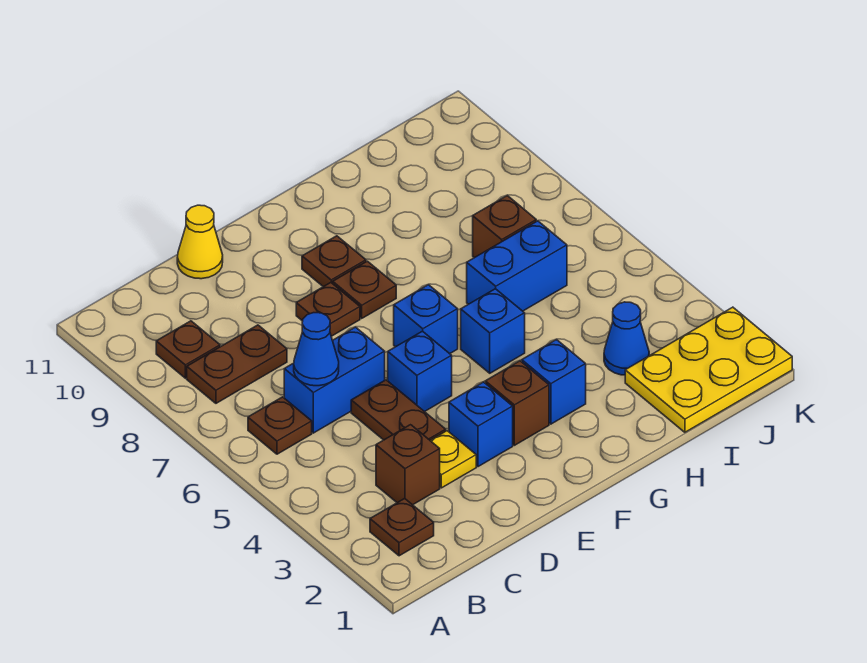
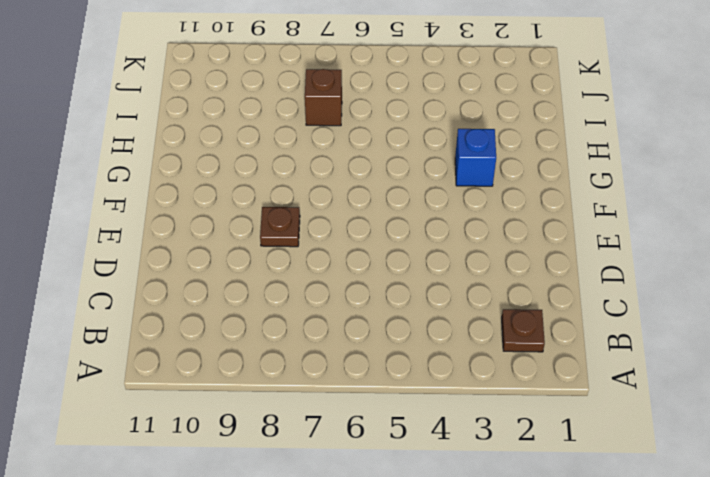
none -> brown plate B6 level 1
none -> brown plate B8:C8 level 1
none -> brown plate B9 level 1

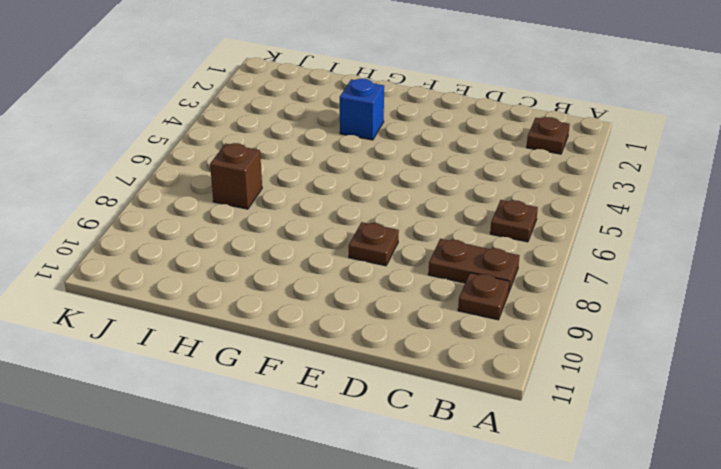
none -> brown brick C3 level 1
none -> blue brick C6:D6 level 1
none -> yellow plate D3 level 1

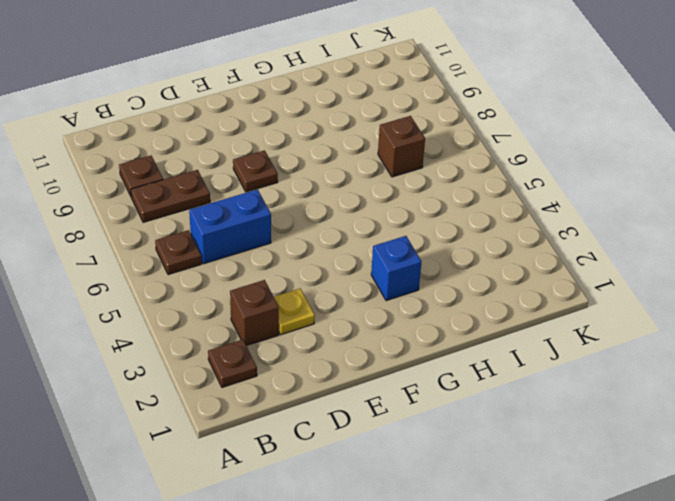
none -> brown plate D4:D5 level 1
none -> yellow cone D11 level 1
none -> blue brick E3 level 1

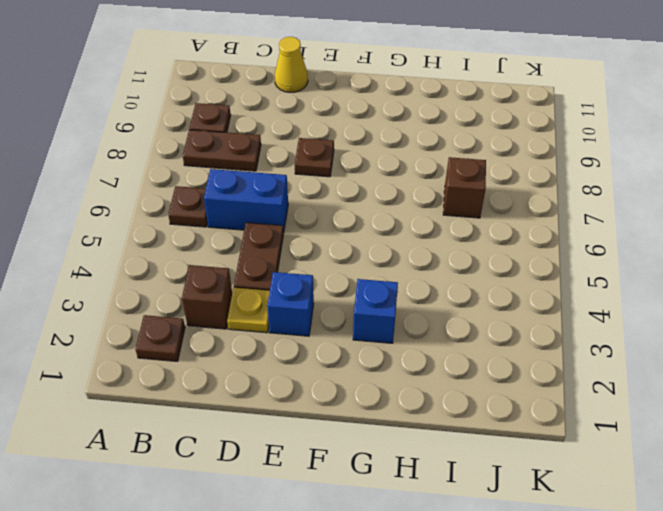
none -> blue brick E5 level 1
none -> brown brick F3 level 1
none -> blue brick F6 level 1

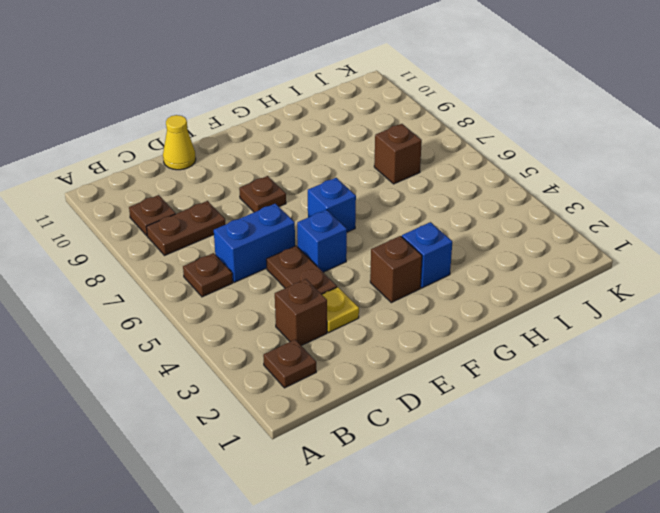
none -> blue brick E3 level 1
none -> brown plate F8 level 1
none -> brown plate F9 level 1

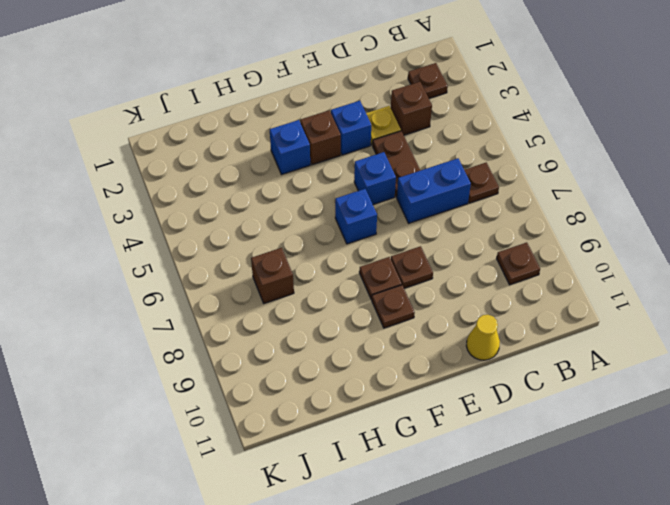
none -> brown plate B8:C8 level 1
none -> blue brick G5 level 1
none -> blue brick H6:I6 level 1

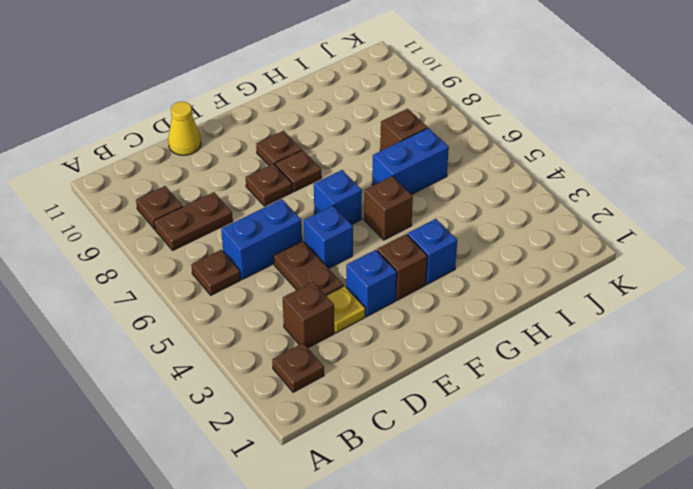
brown brick G5 level 1 -> blue brick G5 level 1
none -> yellow plate I1:K2 level 1
none -> blue cone I3 level 1
none -> blue cone C6 level 2

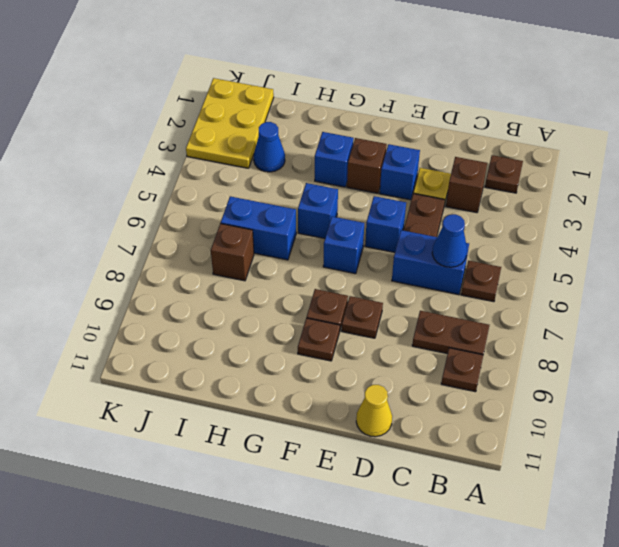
yellow plate J1:K3 level 1 -> yellow plate I1:K2 level 1

